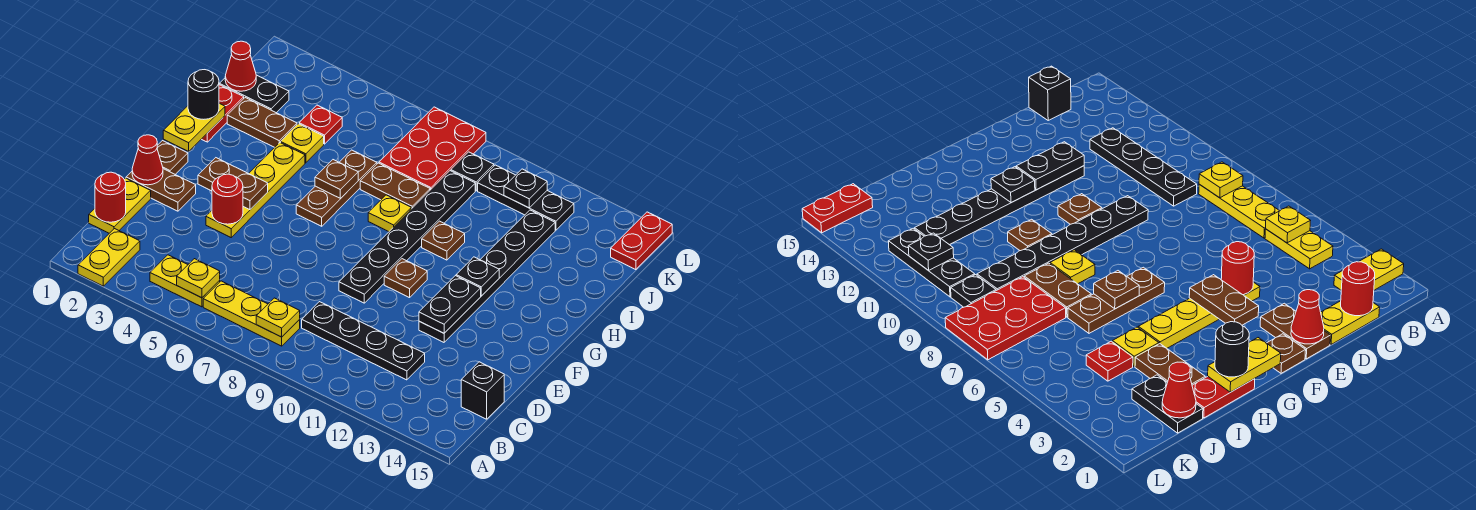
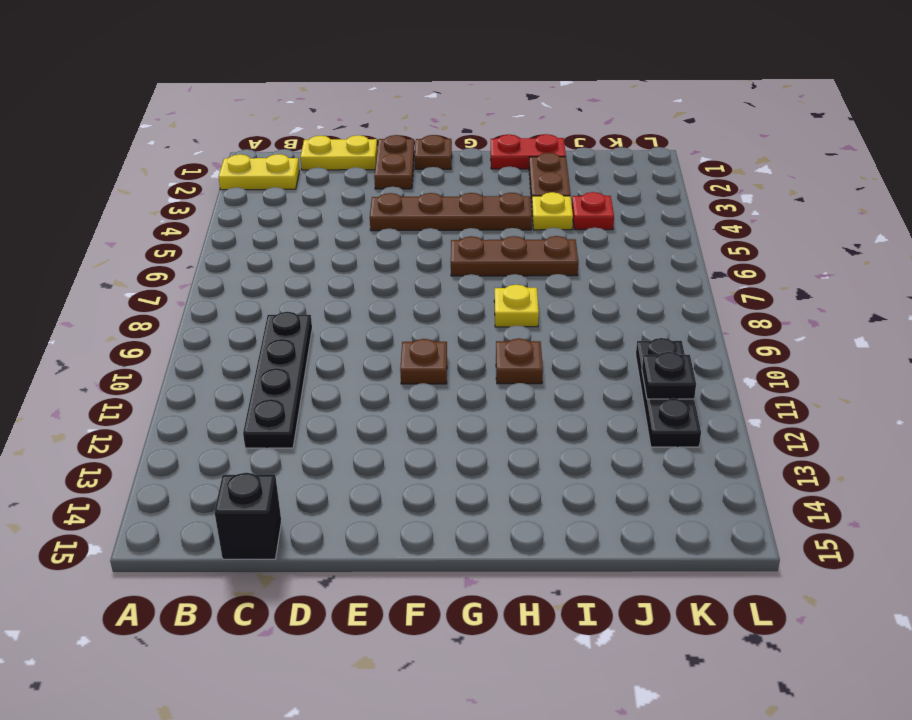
brown plate E4:H4 level 1 -> yellow plate E4:H4 level 1
none -> yellow plate B4:B5 level 1
none -> yellow plate B6:B8 level 1
none -> black plate E9:J9 level 1
none -> black plate E12:J12 level 1

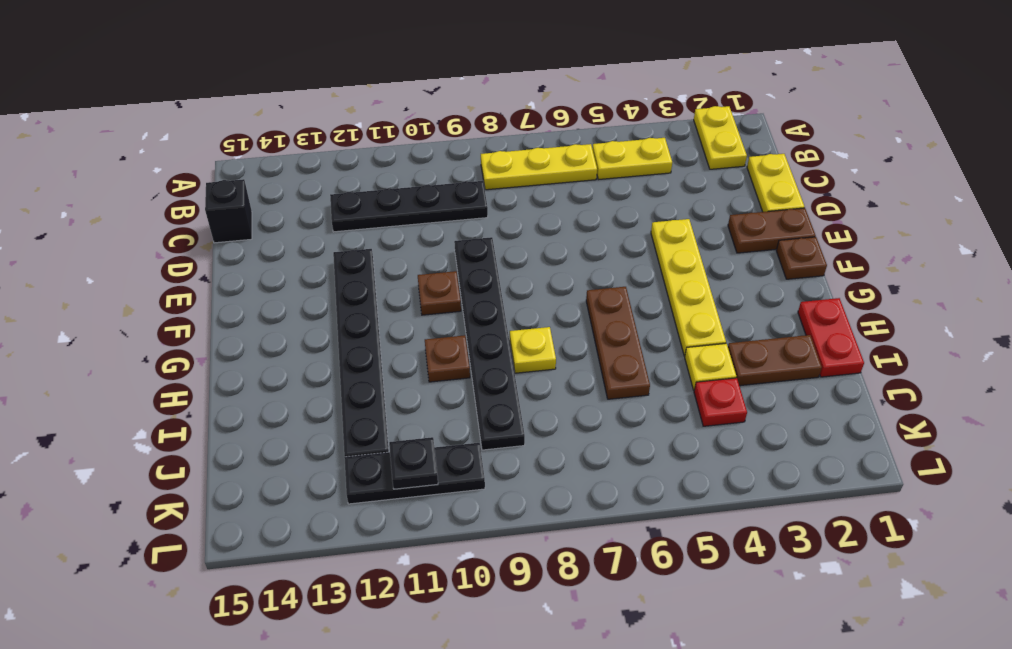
none -> brown plate I7:I8 level 1
none -> black plate J1:J2 level 1
none -> red plate J7:L8 level 1
none -> black plate K9 level 1

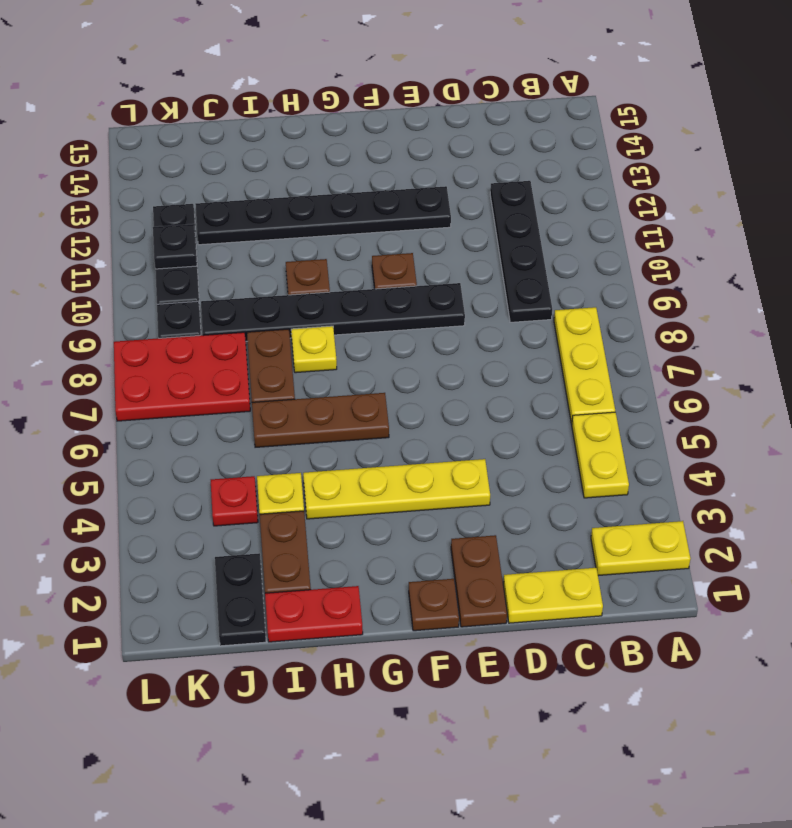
none -> black brick C15 level 1
none -> red plate K15:L15 level 1
none -> yellow plate B5 level 2
none -> yellow plate B8 level 2

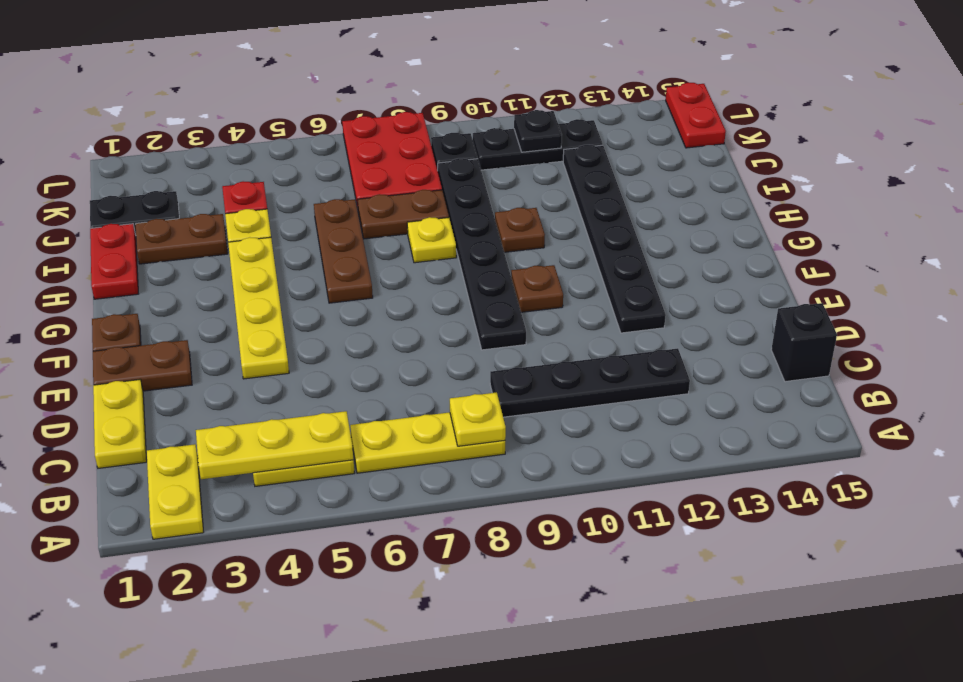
yellow plate B3:B5 level 2 -> yellow plate B5 level 2
none -> red round brick C1 level 2
none -> red cone E1 level 2
none -> red round brick E4 level 2
none -> black plate E12:F12 level 2

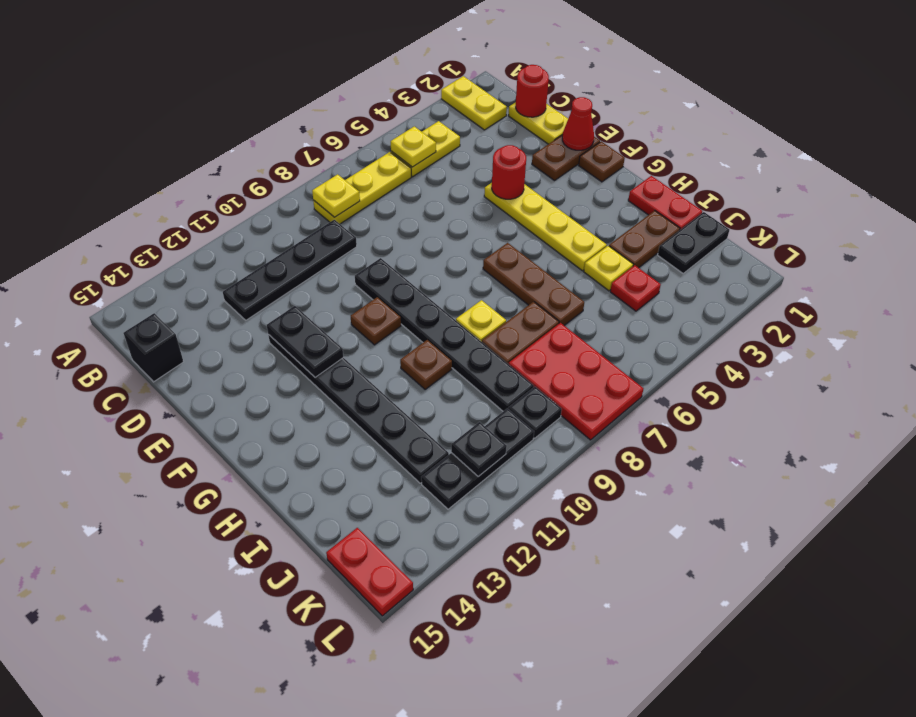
none -> brown plate F3:F4 level 2
none -> yellow plate G1:H1 level 2
none -> black plate G12 level 2
none -> brown plate H6 level 2

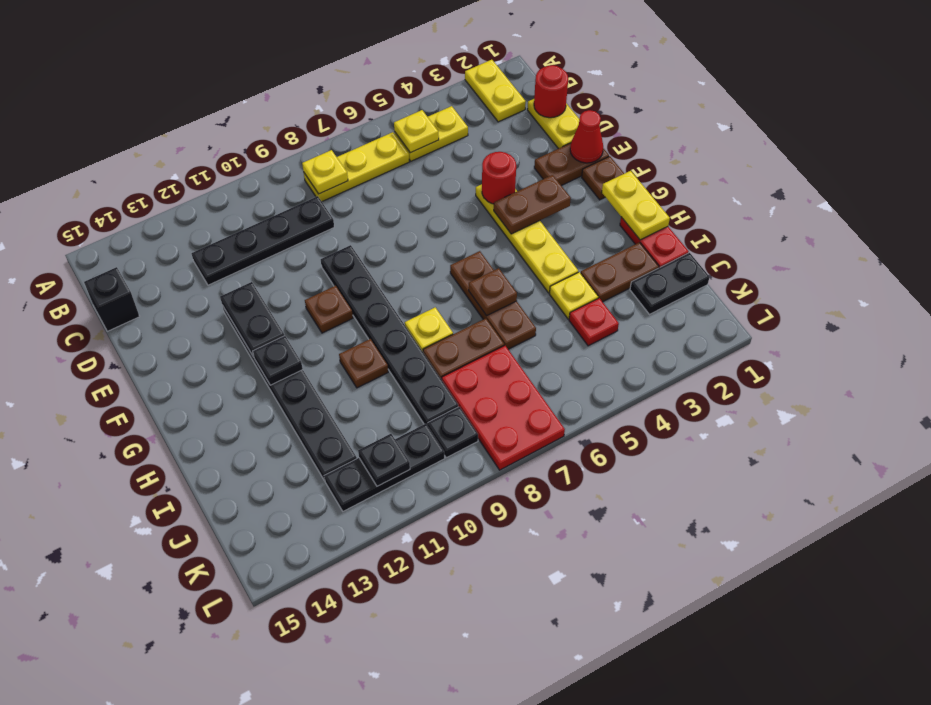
none -> red plate K15:L15 level 1
none -> red cone J1 level 2
none -> black round brick H1 level 3

